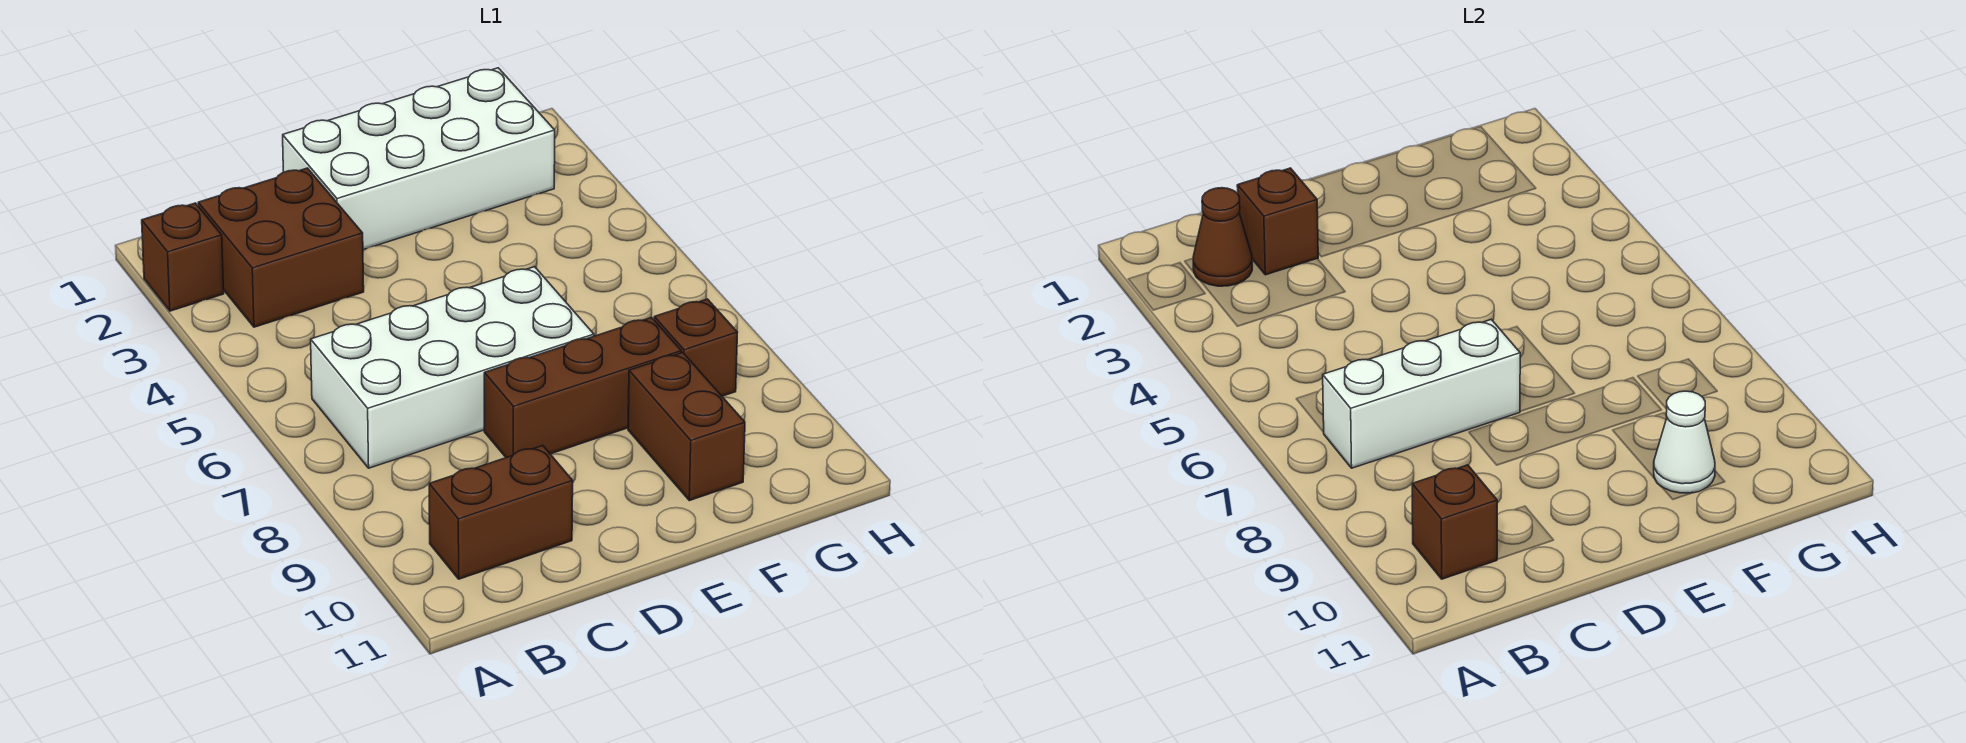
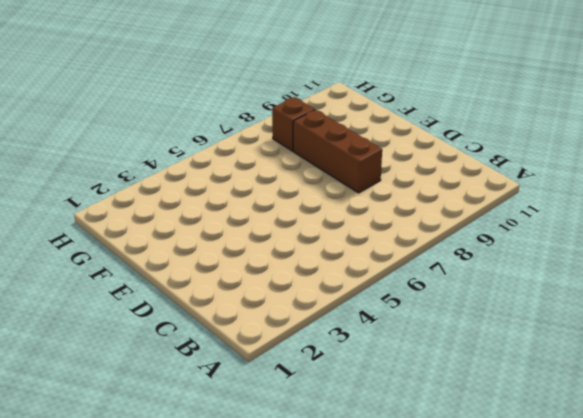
none -> brown brick A2 level 1
none -> brown brick B2:C3 level 1
none -> white brick B6:E7 level 1

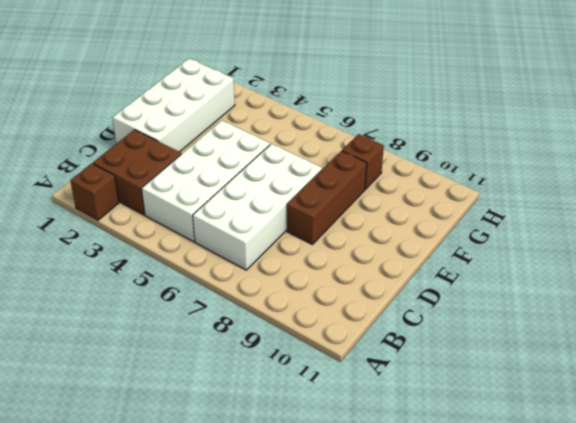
white brick B4:E5 level 1 -> none
none -> brown brick B10:C10 level 1
none -> brown brick F9:F10 level 1
none -> brown cone B2 level 2

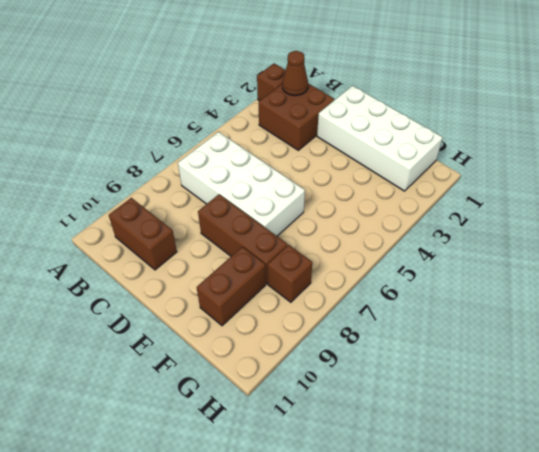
none -> white brick B7:D7 level 2
none -> brown brick B10 level 2
none -> brown brick C2 level 2

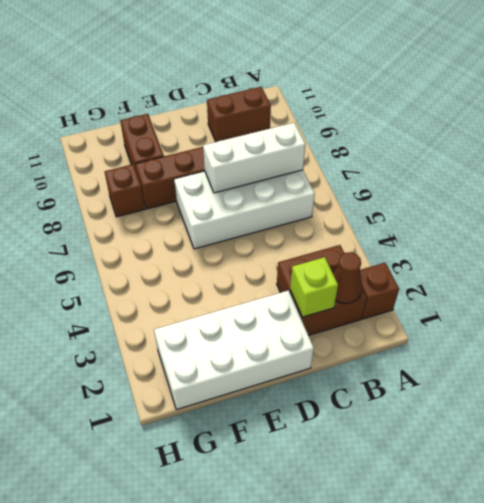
lime brick C2 level 2 -> brown brick C2 level 2
none -> brown brick B10 level 2
none -> white cone F10 level 2

